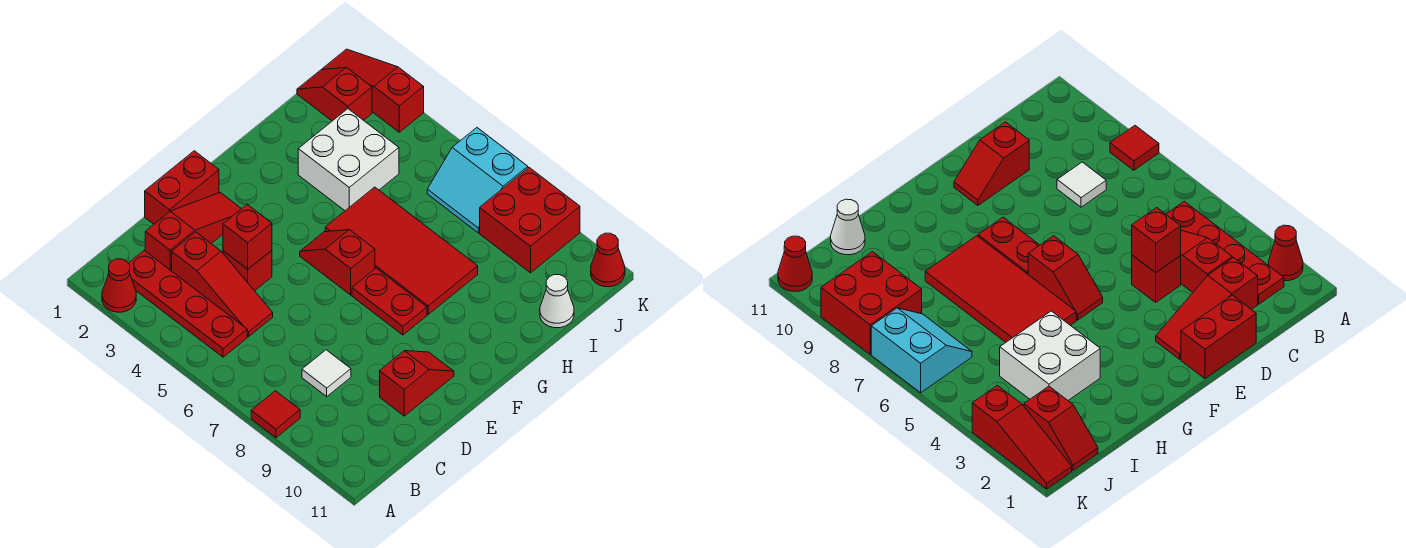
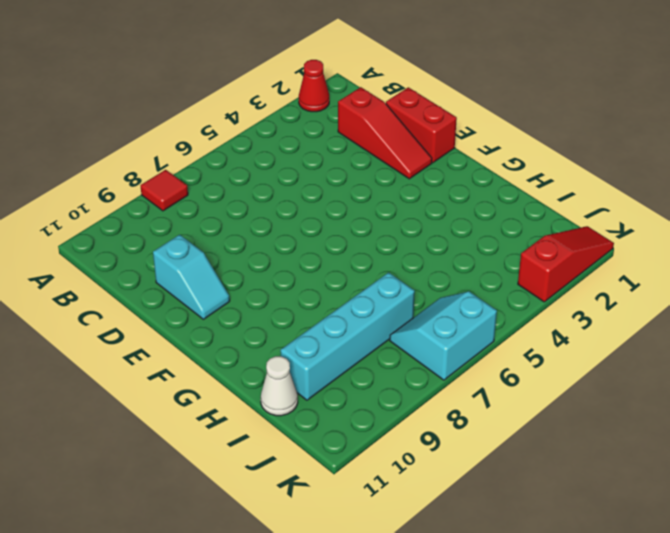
cyan slope D10:E10 level 1 top D -> red slope D10:E10 level 1 top D
cyan brick I7:I10 level 1 -> none
none -> red plate B2:B5 level 1
none -> red slope C3:C5 level 1 top 3
none -> white tile C8 level 1

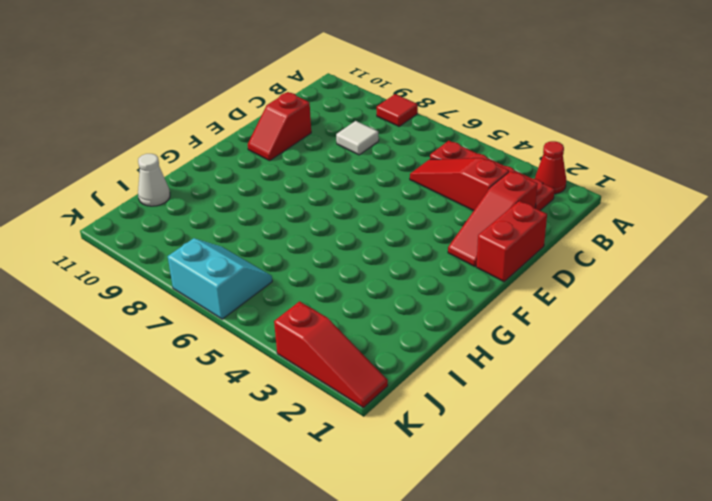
none -> red brick D4 level 1
none -> red slope F5:F6 level 1 top 6
none -> red plate F7:F8 level 1

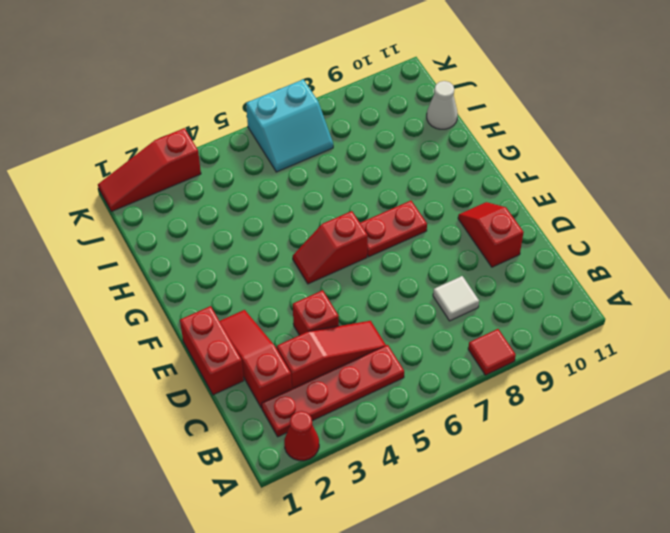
none -> red tile G5:H8 level 1
none -> white brick H3:I4 level 1
none -> red slope J1:J2 level 1 top 2

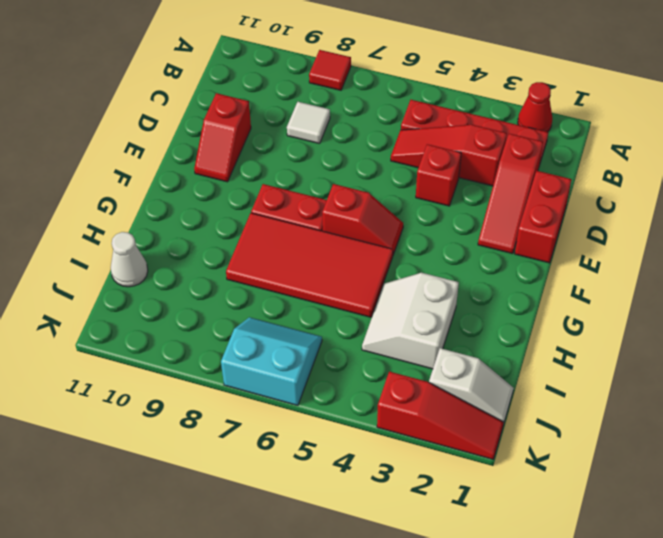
white slope H3:I4 level 1 top 3 -> white brick H3:I4 level 1
white slope J1:J2 level 1 top 2 -> red slope J1:J2 level 1 top 2
none -> red brick J8:K9 level 1
none -> red cone K11 level 1
none -> red brick D4 level 2

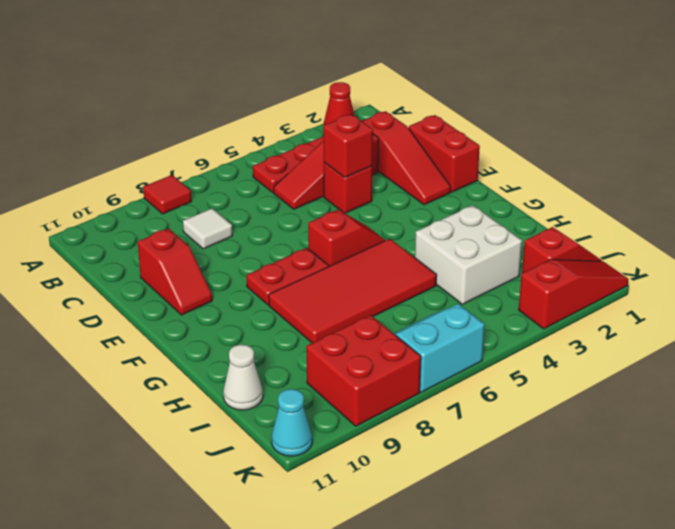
cyan cone K11 level 1 -> red cone K11 level 1

